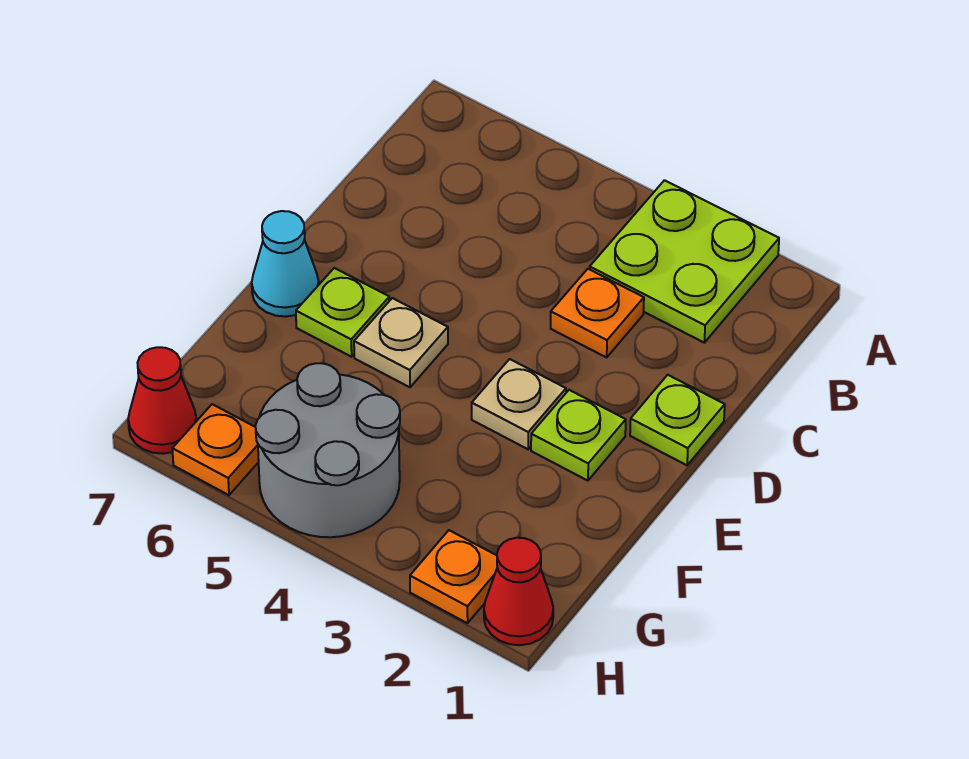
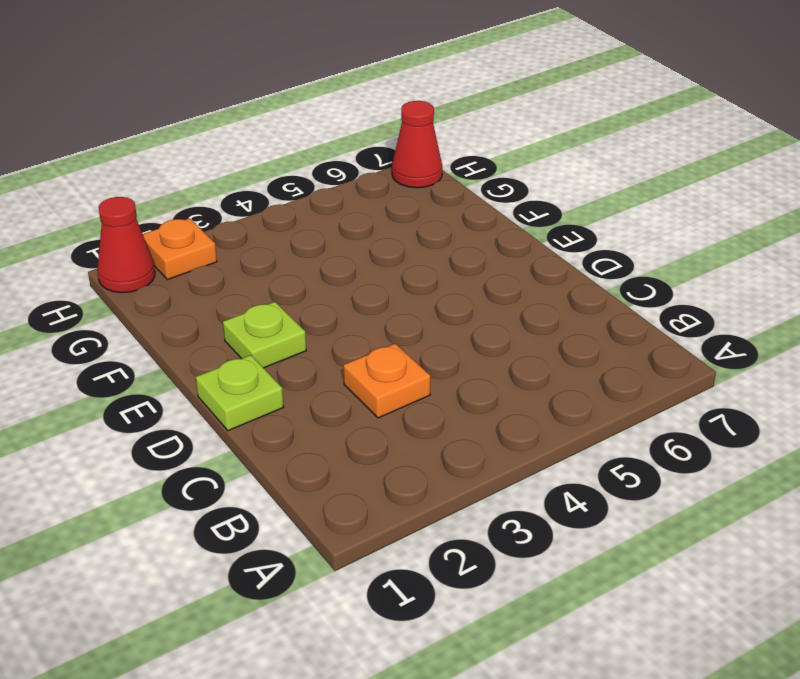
none -> lime plate A2:B3 level 1
none -> tan plate E3 level 1
none -> tan plate E5 level 1

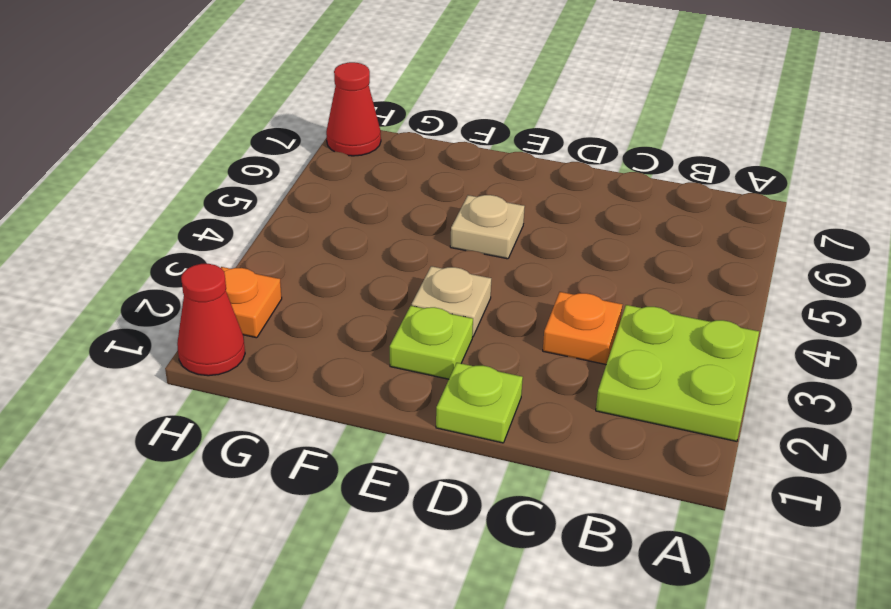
none -> lime plate E6 level 1
none -> cyan cone E7 level 1
none -> grey round brick G4:H5 level 1

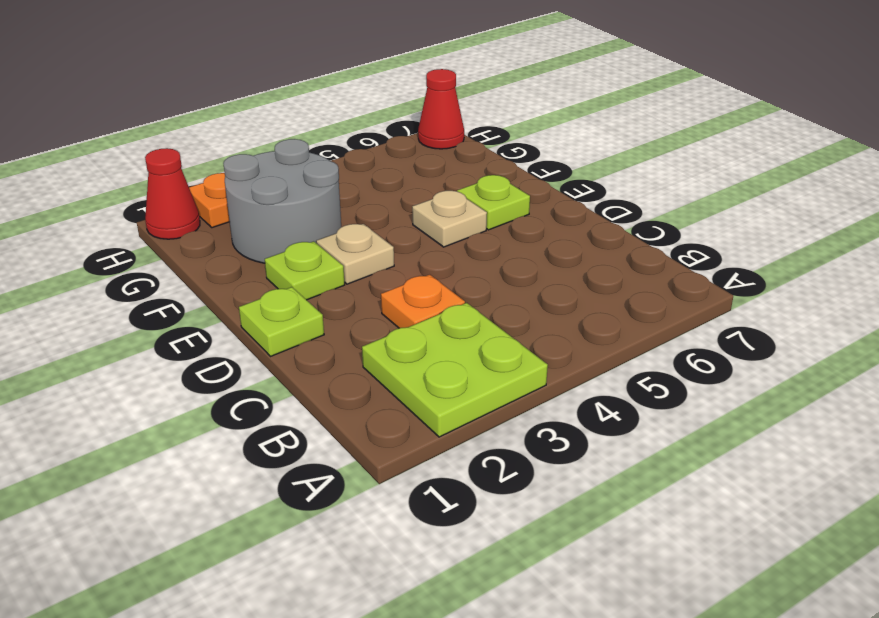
grey round brick F2:G3 level 1 -> grey round brick G4:H5 level 1
none -> cyan cone E7 level 1
none -> orange plate H6 level 1

